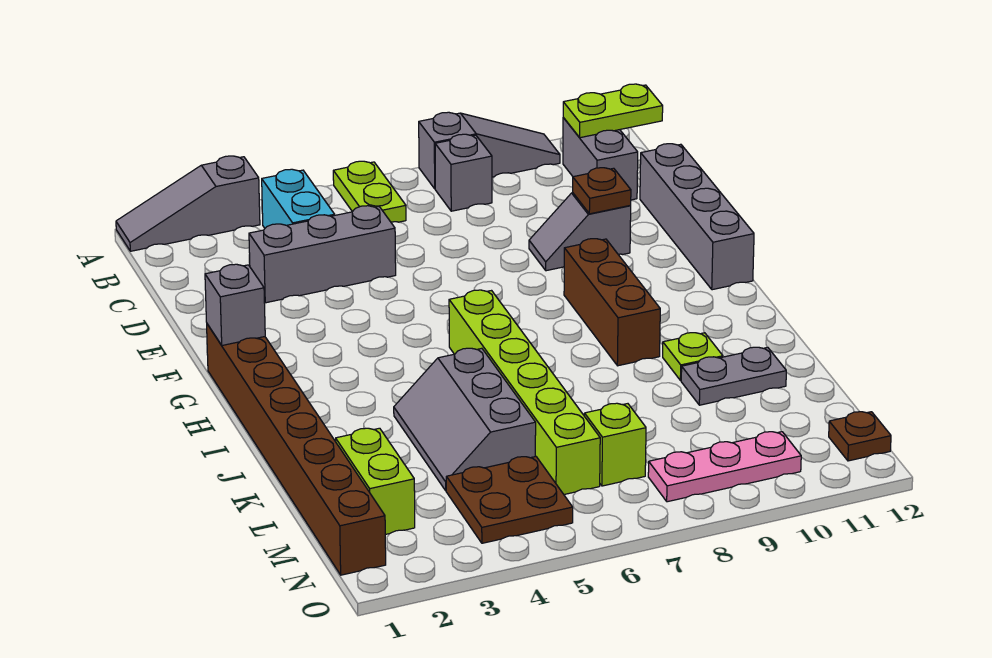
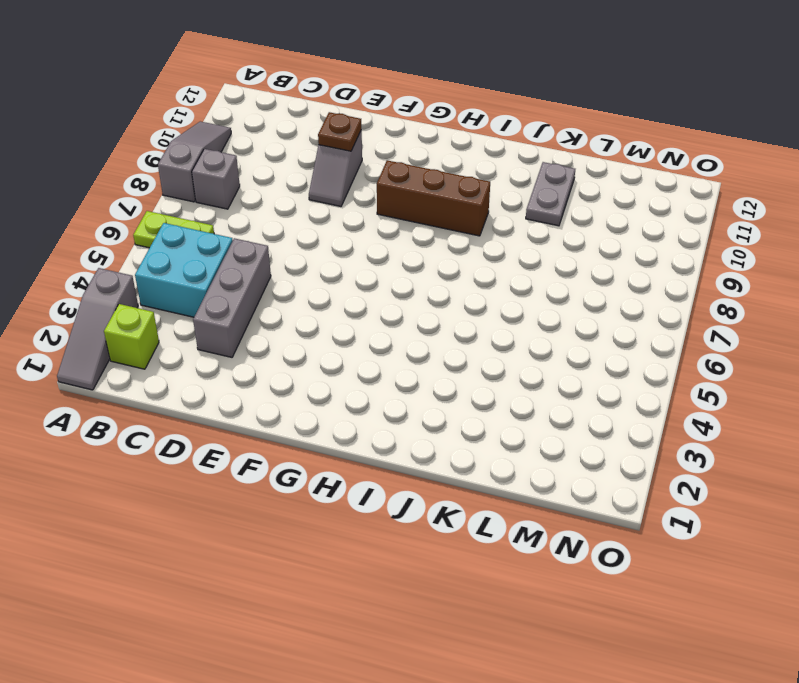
lime brick B2 level 1 -> lime brick M7 level 1
cyan brick B4:C5 level 1 -> cyan brick B4:C4 level 1
none -> grey brick B11:C11 level 1
none -> grey brick D12:G12 level 1
none -> brown brick G1:N1 level 1

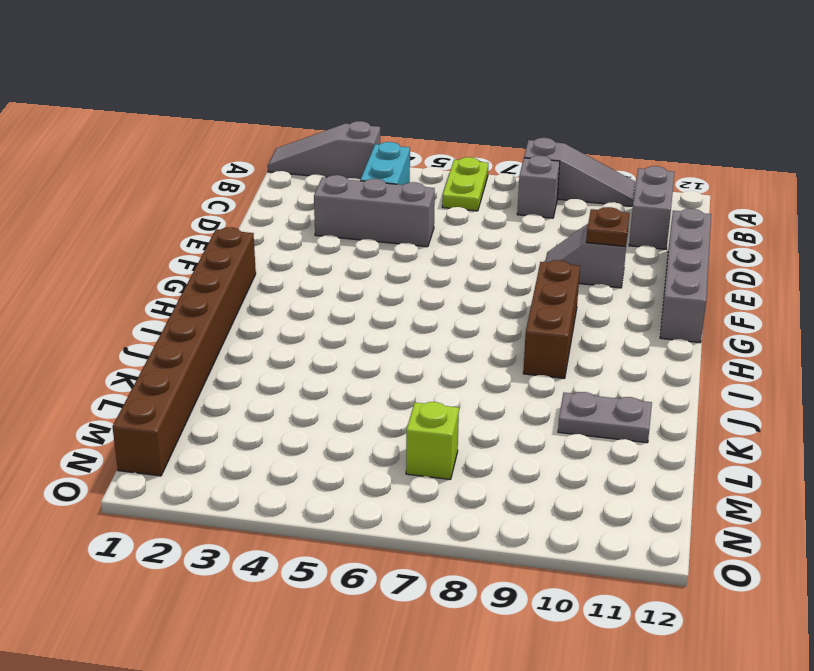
none -> lime brick H6:M6 level 1
none -> grey slope J4:L5 level 1 top 5
none -> lime plate J10 level 1

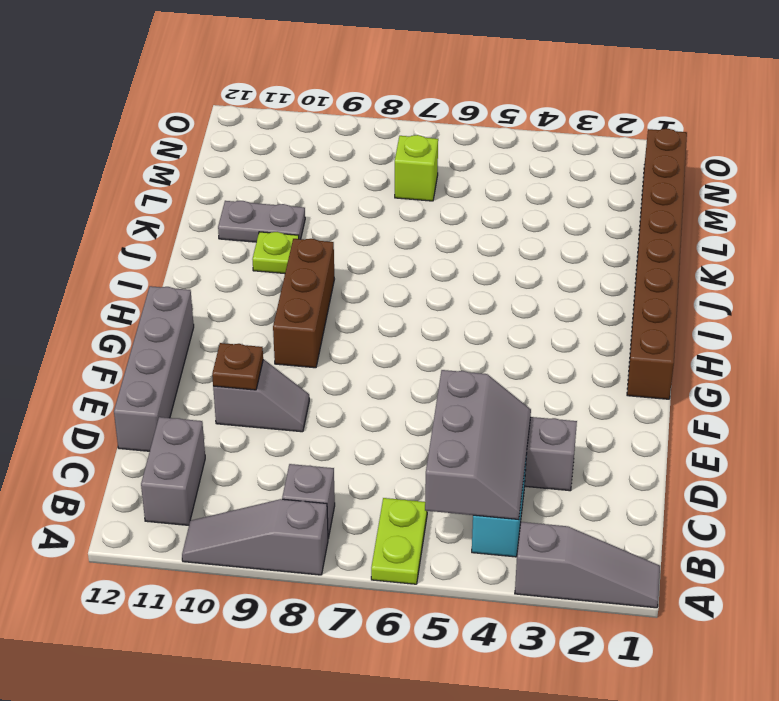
grey slope B4:D5 level 2 top 5 -> grey slope J4:L5 level 1 top 5
none -> lime brick H6:M6 level 1
none -> lime brick L2:M2 level 1
none -> brown plate M4:N5 level 1

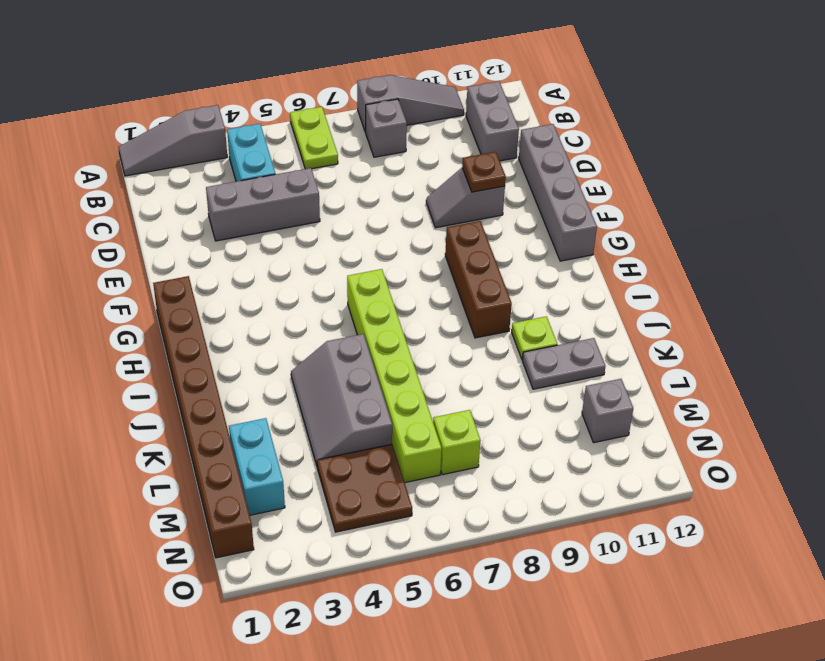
cyan brick L2:M2 level 1 -> lime brick L2:M2 level 1
grey brick M11 level 1 -> grey brick G1 level 2
none -> pink plate N8:N10 level 1
none -> brown plate N12 level 1
none -> lime plate B11:B12 level 2

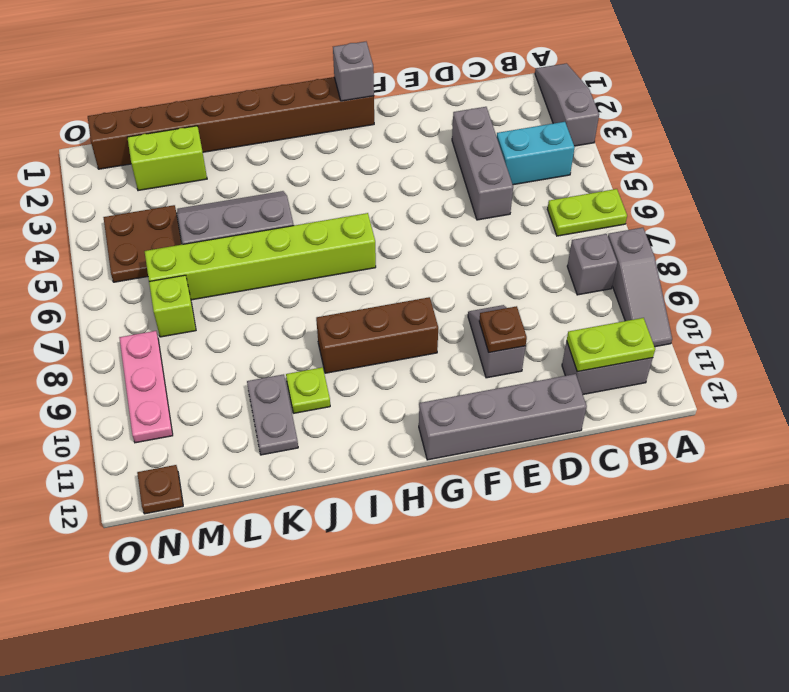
lime plate B11:C11 level 2 -> lime plate B11:B12 level 2

